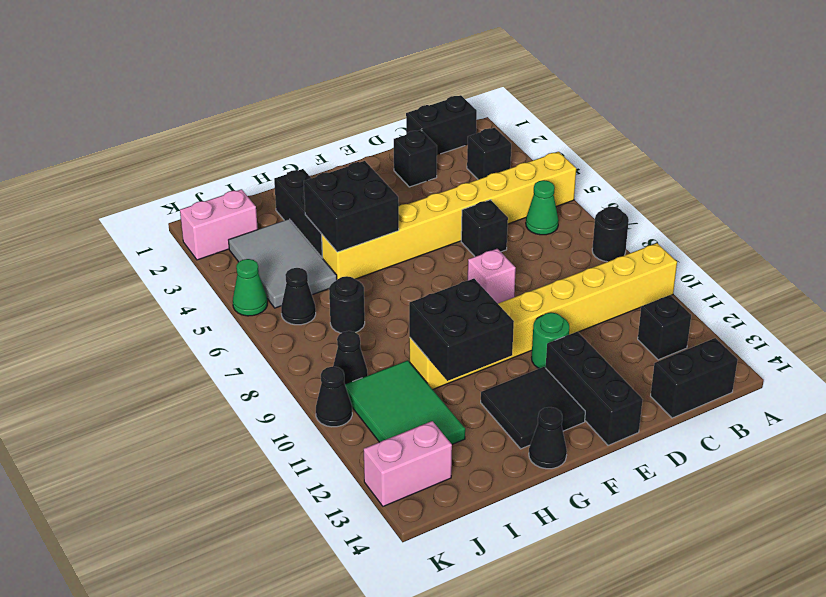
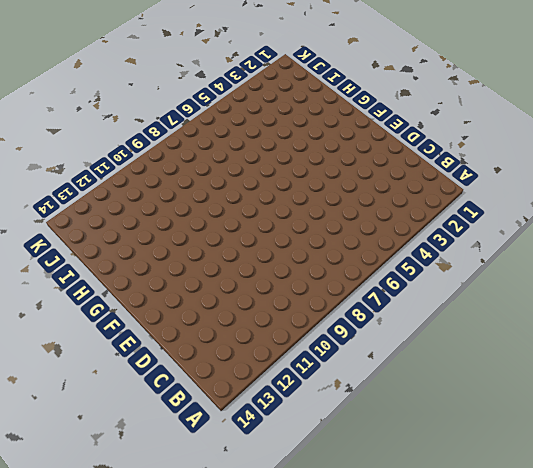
none -> yellow brick A5:H5 level 1
none -> black round brick A8 level 1
none -> yellow brick A10:H10 level 1

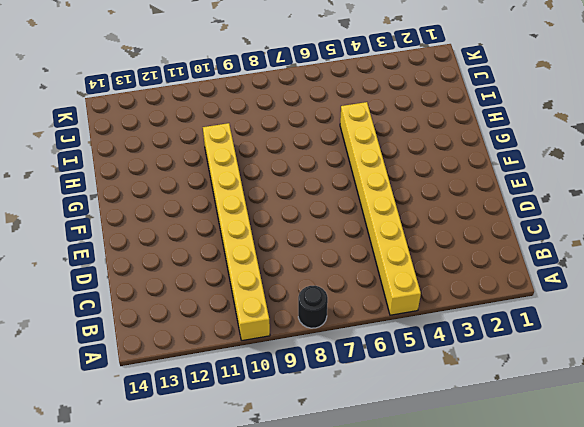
none -> black brick B1:C1 level 1
none -> black brick B3 level 1
none -> green cone B6 level 1

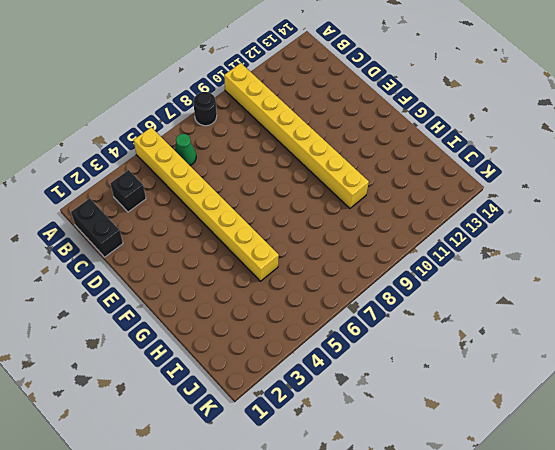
none -> black brick B12 level 1
none -> black brick B14:C14 level 1
none -> black brick D2 level 1

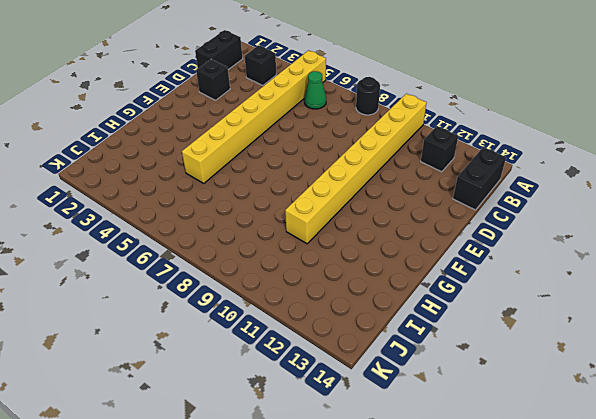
none -> black brick D6 level 1
none -> pink brick E8 level 1
none -> green round brick E11 level 1

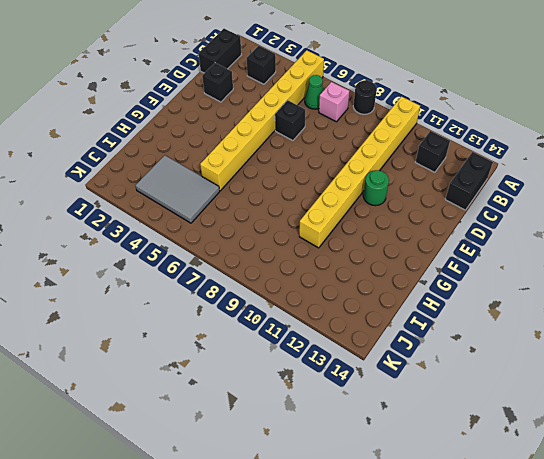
pink brick B7 level 1 -> pink brick E8 level 1
none -> black brick E12:E14 level 1
none -> black tile F12:G13 level 1
none -> black cone G14 level 1

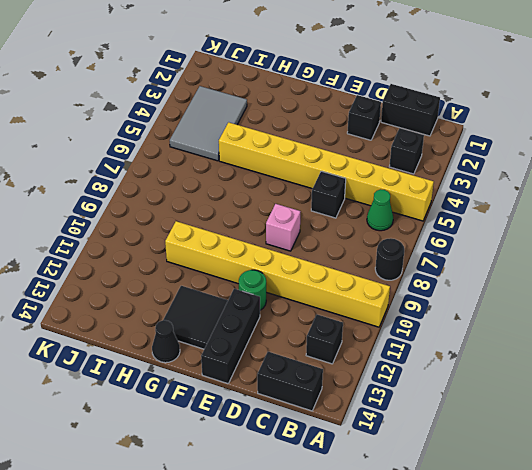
none -> black brick H2:H4 level 1
none -> black round brick I7 level 1
none -> green tile I10:J12 level 1

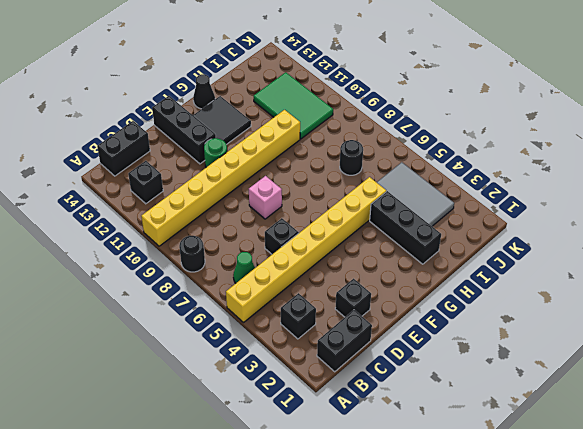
none -> pink brick J2:K2 level 1
none -> black cone J6 level 1
none -> black cone J9 level 1

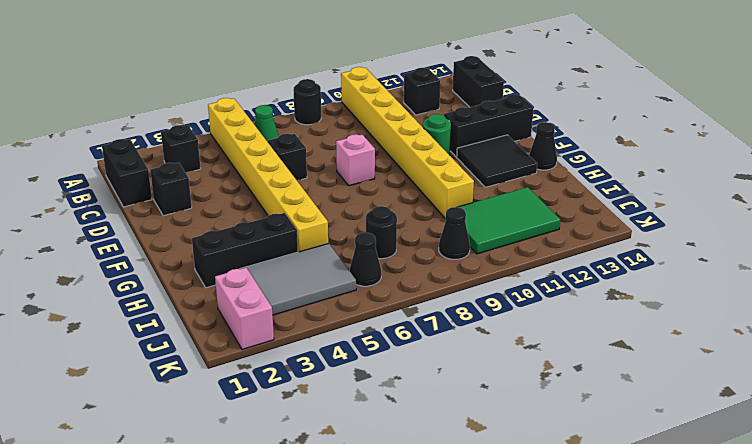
none -> pink brick J13:K13 level 1
none -> green cone K5 level 1
none -> black cone K10 level 1

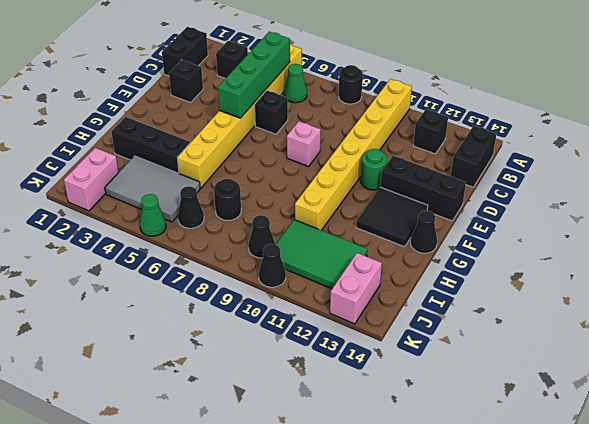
green brick B5:E5 level 2 -> none
none -> black brick G4:H5 level 2
none -> black brick G10:H11 level 2

